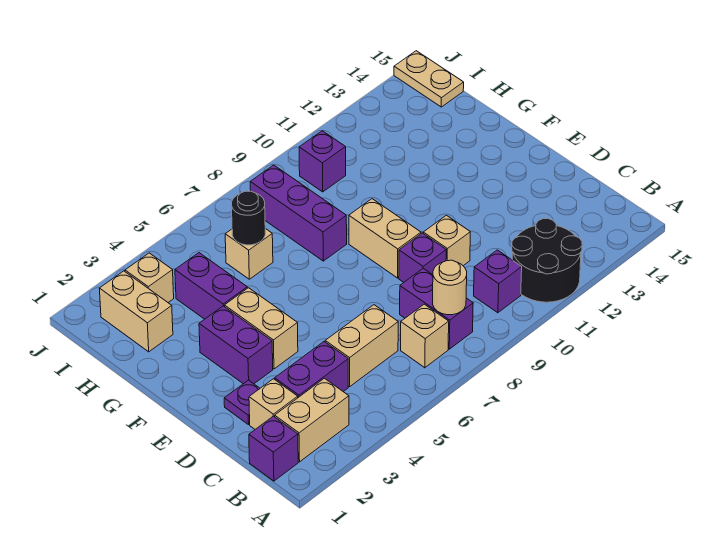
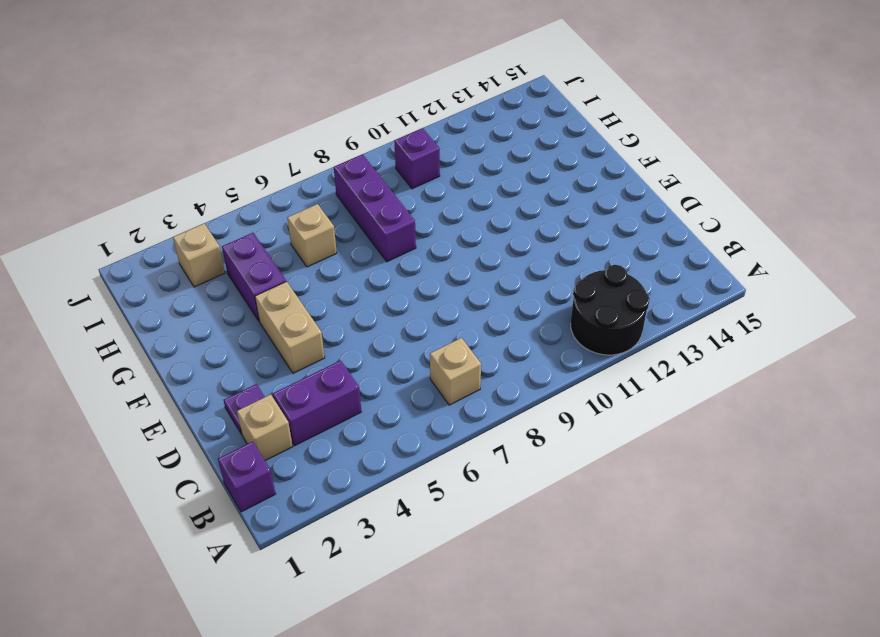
none -> tan brick B2:B3 level 1
none -> purple brick B8:C8 level 1
none -> purple brick B10 level 1

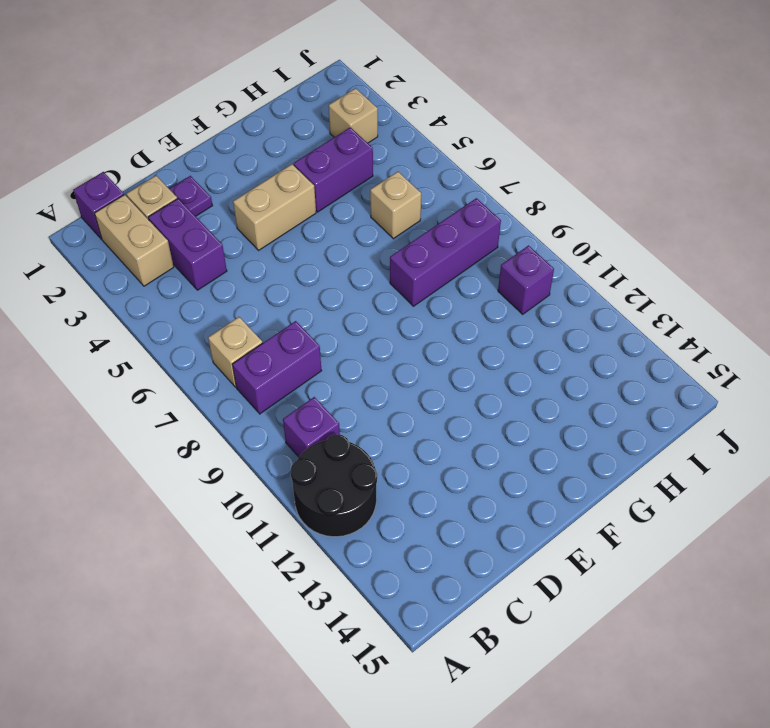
none -> tan brick C5:C6 level 1
none -> purple brick D9 level 1
none -> tan brick D10 level 1

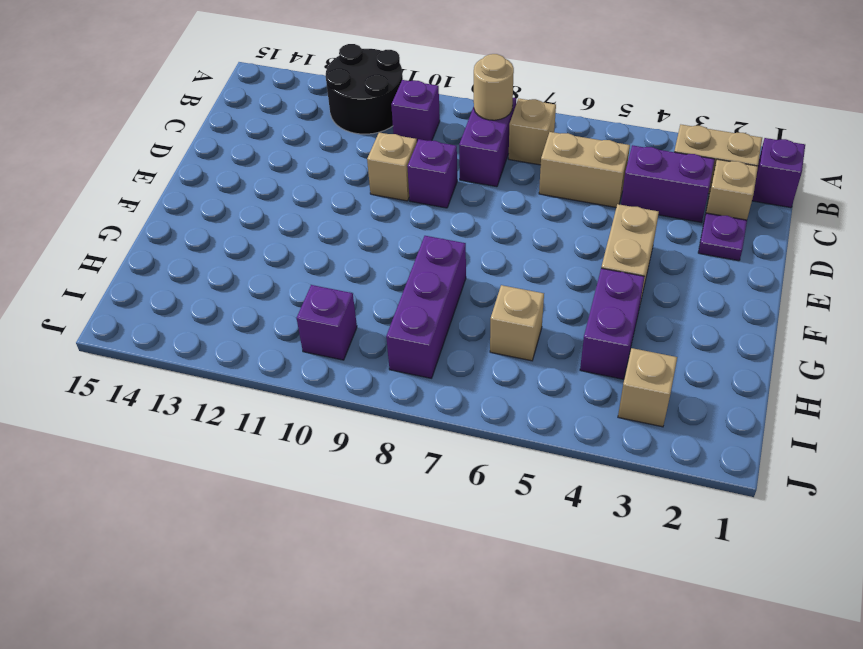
none -> purple brick E3:F3 level 1
none -> tan brick E9:F9 level 1
none -> tan brick H2:I2 level 1

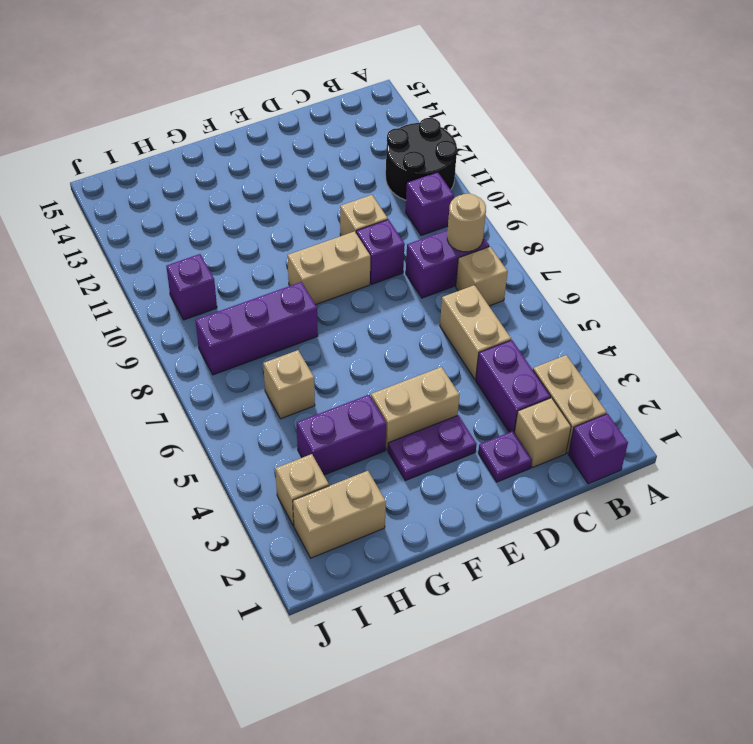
purple plate E3:F3 level 1 -> purple brick E3:F3 level 1
none -> tan plate I15:J15 level 1
none -> black round brick H6 level 2

